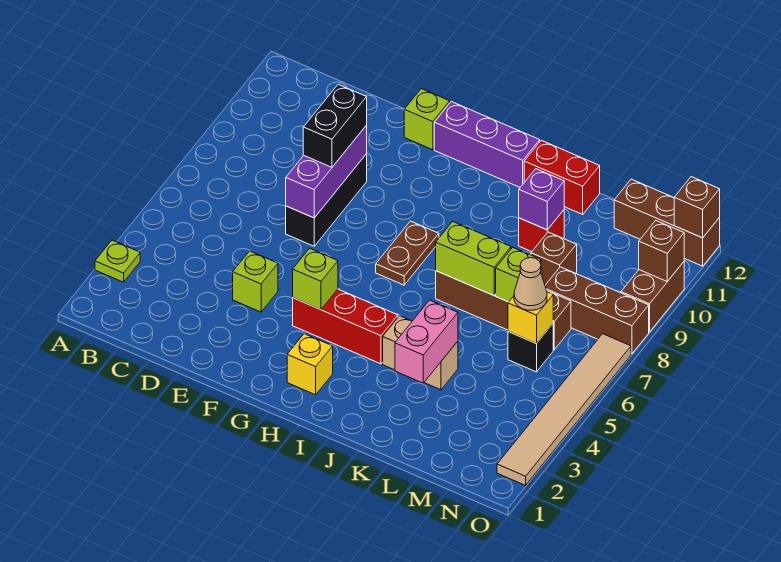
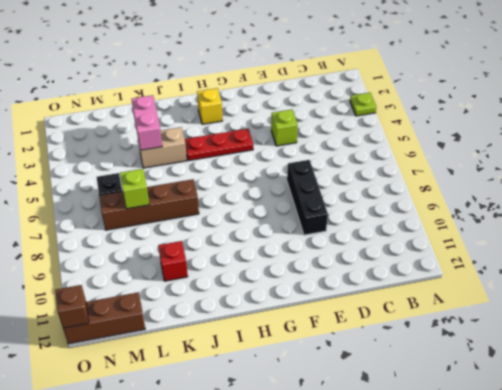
red plate G4:I4 level 1 -> red brick G4:I4 level 1
none -> lime brick F12 level 1
none -> purple brick G12:I12 level 1
none -> brown plate H7:H8 level 1

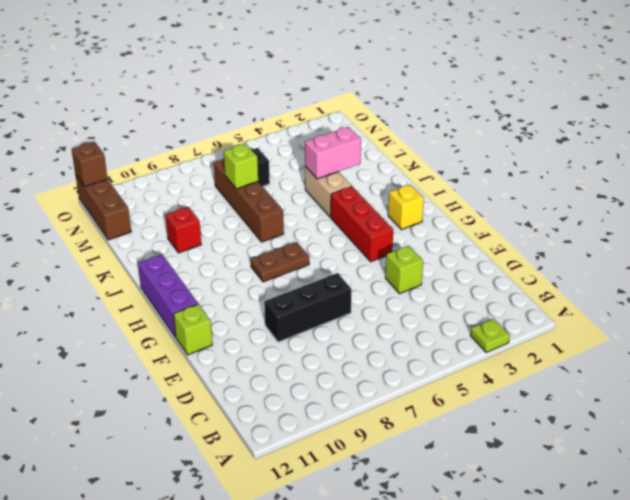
none -> red brick J12:K12 level 1
none -> brown brick L9 level 1
none -> brown brick M8:O8 level 1

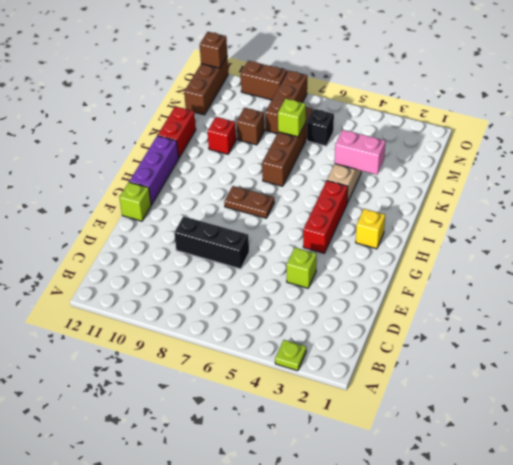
none -> tan tile O2:O7 level 1
none -> purple brick E7:E9 level 2
none -> lime brick G4 level 2

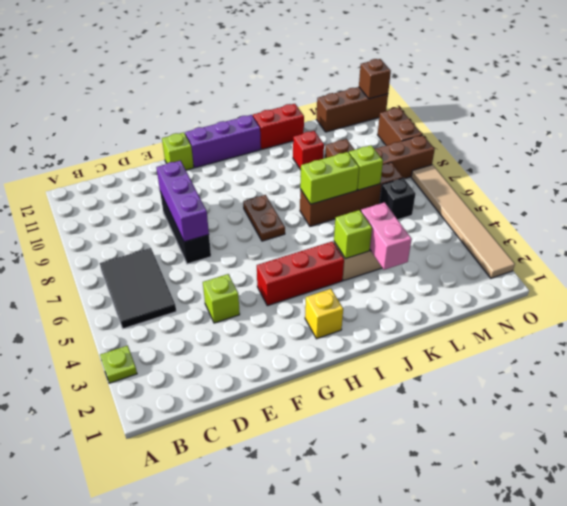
black tile B5:C7 level 1 -> none
lime brick J4 level 2 -> lime brick G4 level 2
none -> purple brick K10 level 2
none -> yellow brick M6 level 2
none -> brown brick O10 level 2

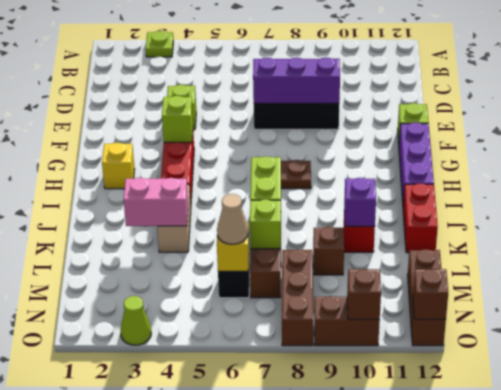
lime cone O3 level 1 -> tan tile O2:O7 level 1
none -> black brick E8:E9 level 3

